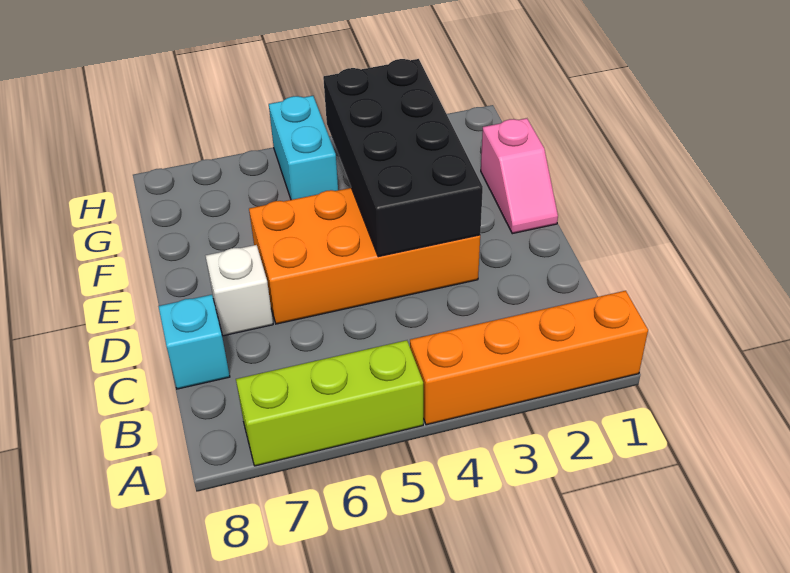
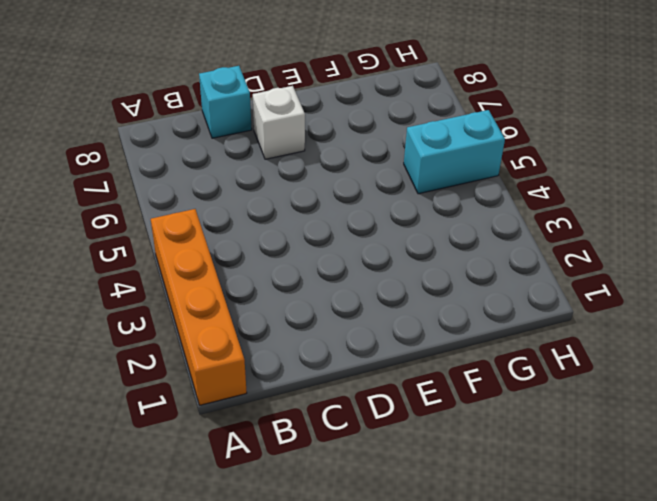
none -> lime brick A5:A7 level 1
none -> orange brick D3:E6 level 1

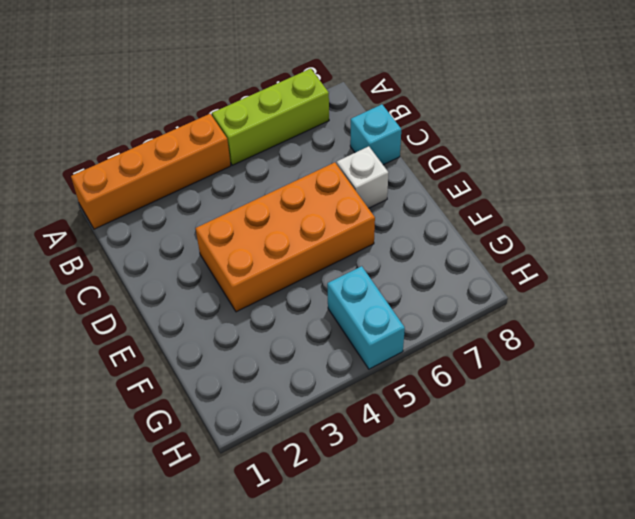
none -> pink slope E1:F1 level 1 top F
none -> black brick D3:G4 level 2

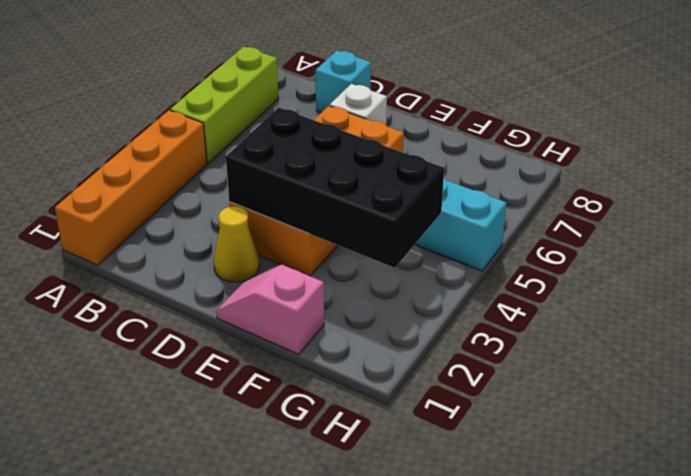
yellow cone D2 level 1 -> none

